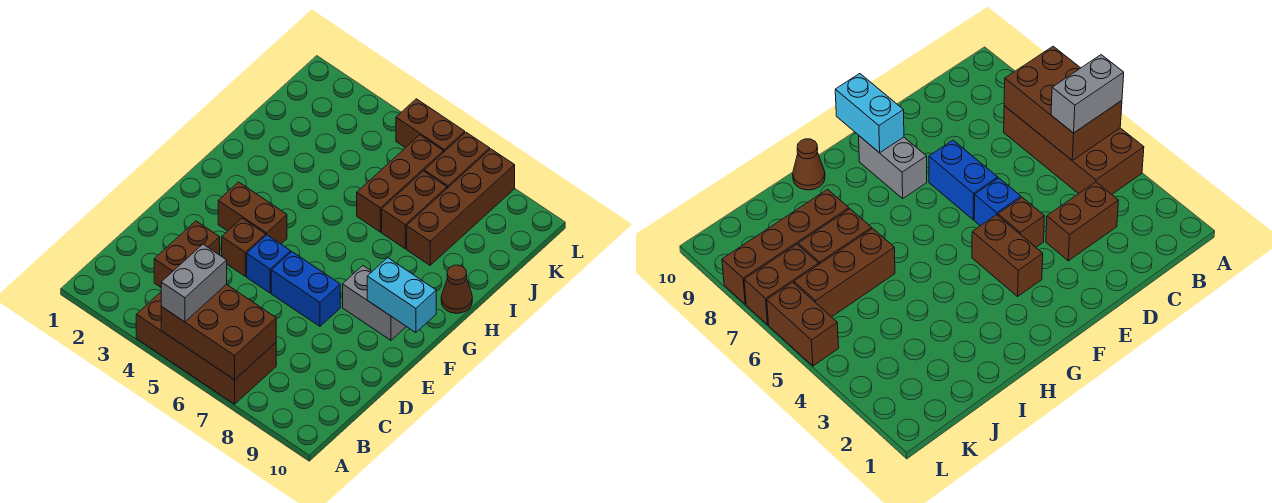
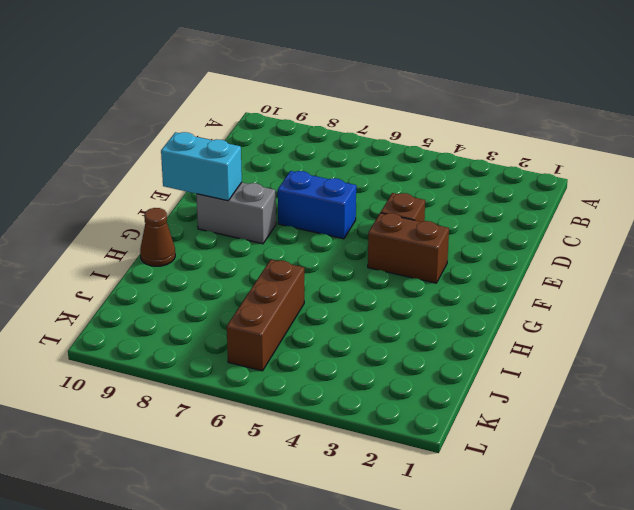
none -> brown brick A4:B7 level 1
none -> brown brick C3:D3 level 1
none -> blue brick E5 level 1

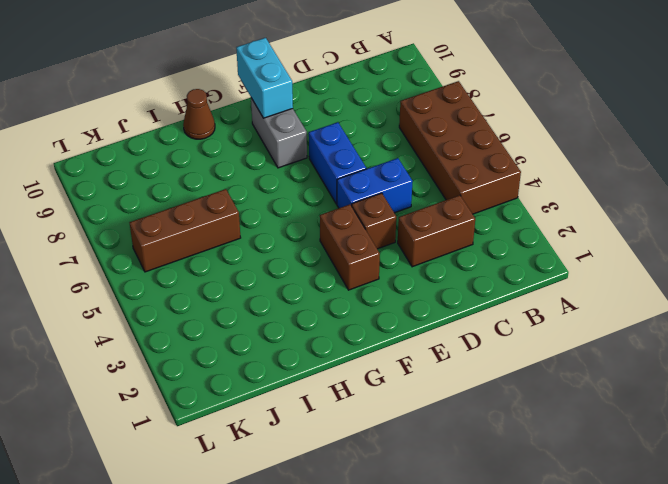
blue brick D5:E5 level 1 -> blue brick E5 level 1
none -> brown brick I7:J7 level 1
none -> brown brick I8:L8 level 1
none -> brown brick K7:L7 level 1

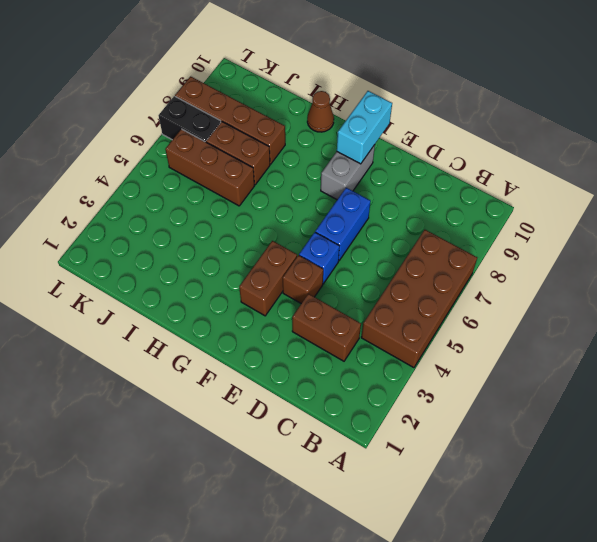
black brick K7:L7 level 1 -> brown brick K7:L7 level 1
none -> brown brick L5:L6 level 1
none -> brown brick A5:B7 level 2
none -> grey brick A5:B5 level 3

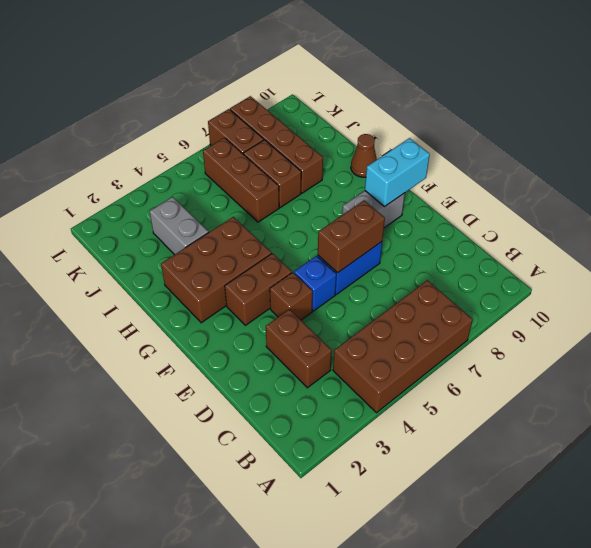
brown brick E6:E7 level 2 -> brown brick L5:L6 level 1
brown brick G2:H4 level 1 -> brown brick A5:B7 level 2
grey brick I3:J3 level 1 -> grey brick A5:B5 level 3

